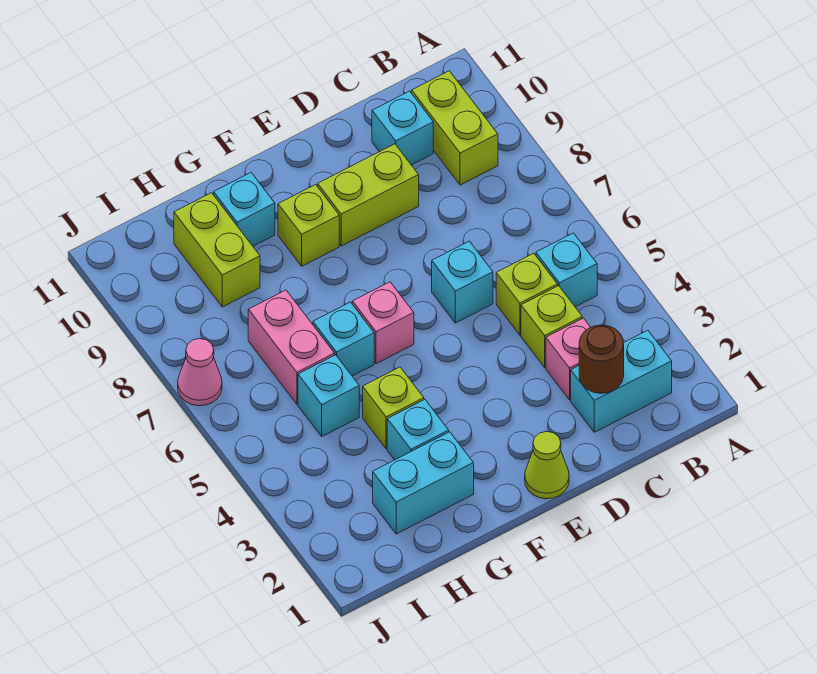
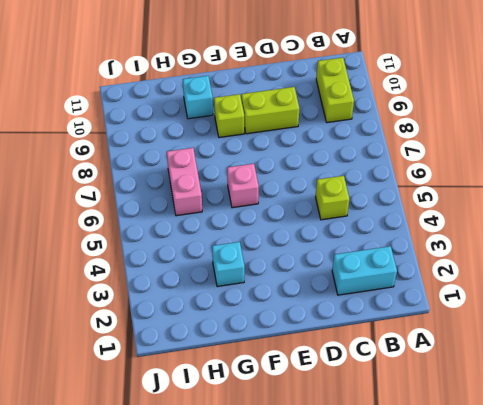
none -> cyan brick B5 level 1
none -> pink brick C3 level 1
none -> lime brick C4 level 1

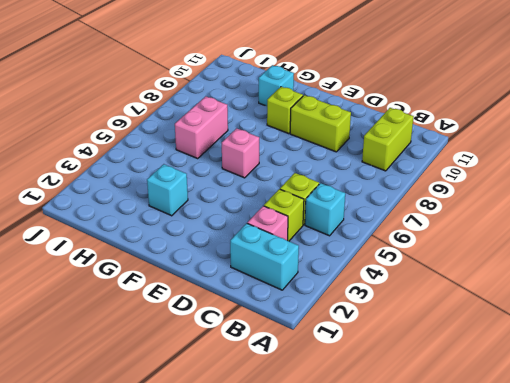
none -> cyan brick C10 level 1
none -> cyan brick D6 level 1
none -> lime cone E1 level 1

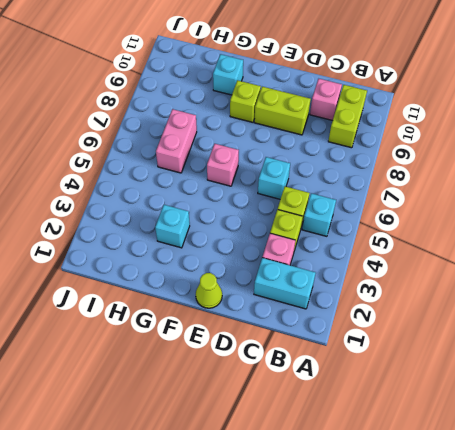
pink brick C10 level 1 -> cyan brick C10 level 1
none -> cyan brick G2:H2 level 1
none -> lime brick G4 level 1
none -> cyan brick G6 level 1

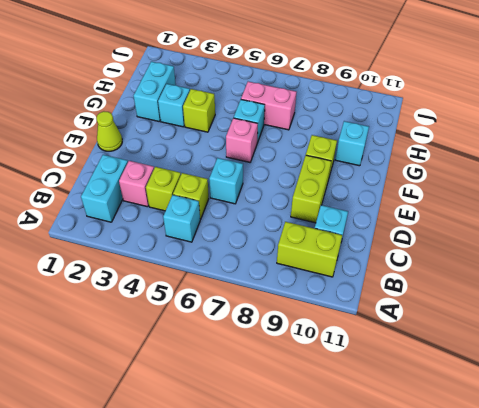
none -> cyan brick H5 level 1
none -> lime brick H9:H10 level 1
none -> pink cone J7 level 1

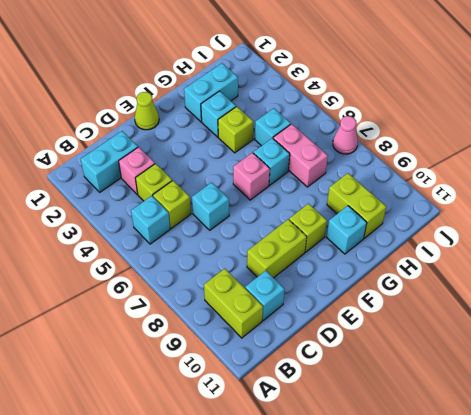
none -> brown round brick C2 level 2

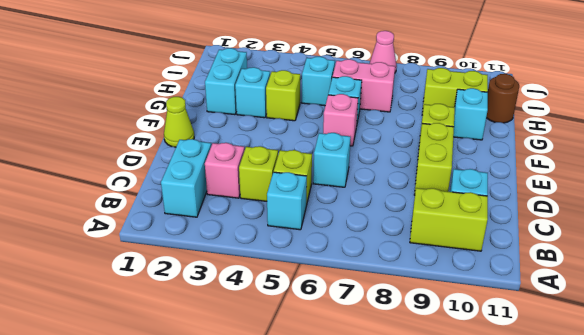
brown round brick H11 level 1 -> brown round brick C2 level 2

